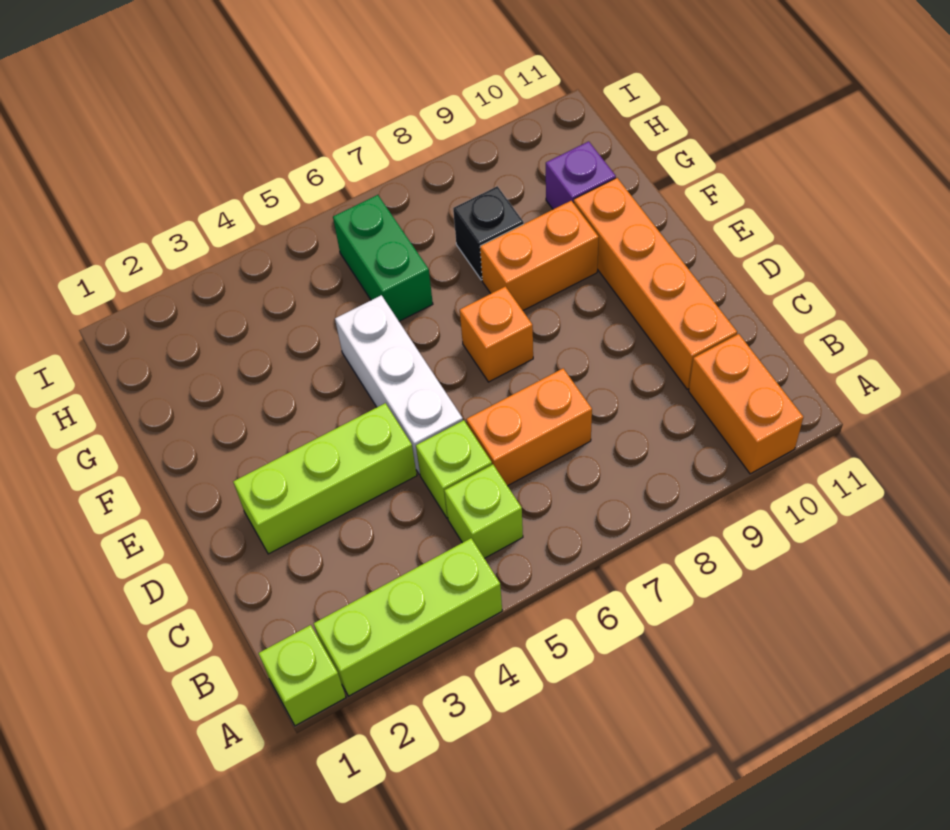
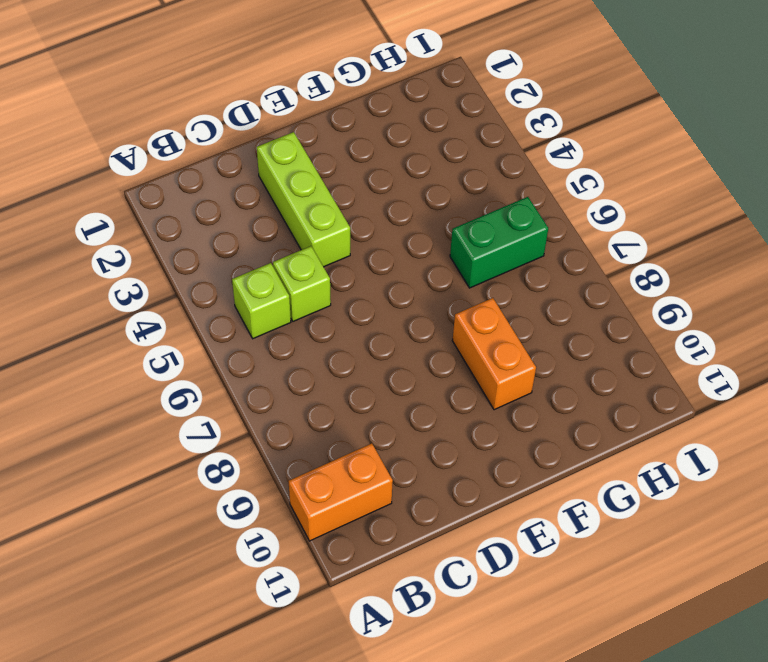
none -> lime brick A1 level 1
none -> lime brick A2:A4 level 1
none -> orange brick C6:C7 level 1

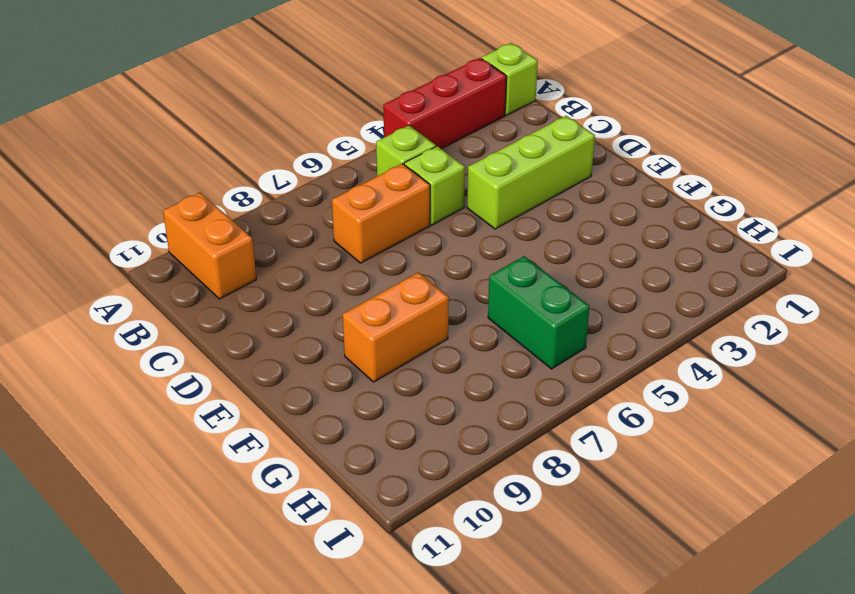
red brick A2:A4 level 1 -> lime brick A2:A4 level 1
none -> orange brick C10:F10 level 1
none -> white brick D5:F5 level 1
none -> orange brick E7 level 1

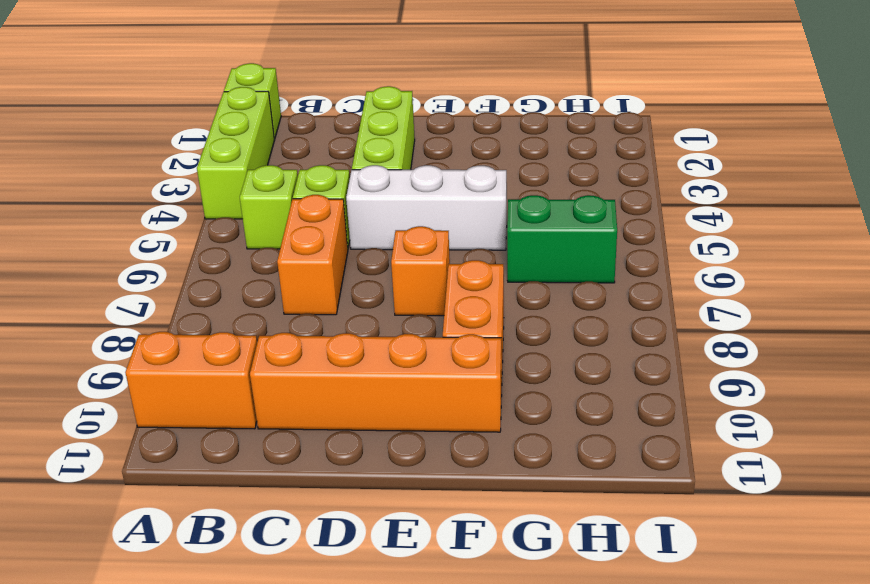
none -> black brick G8 level 1
none -> purple brick G10 level 1

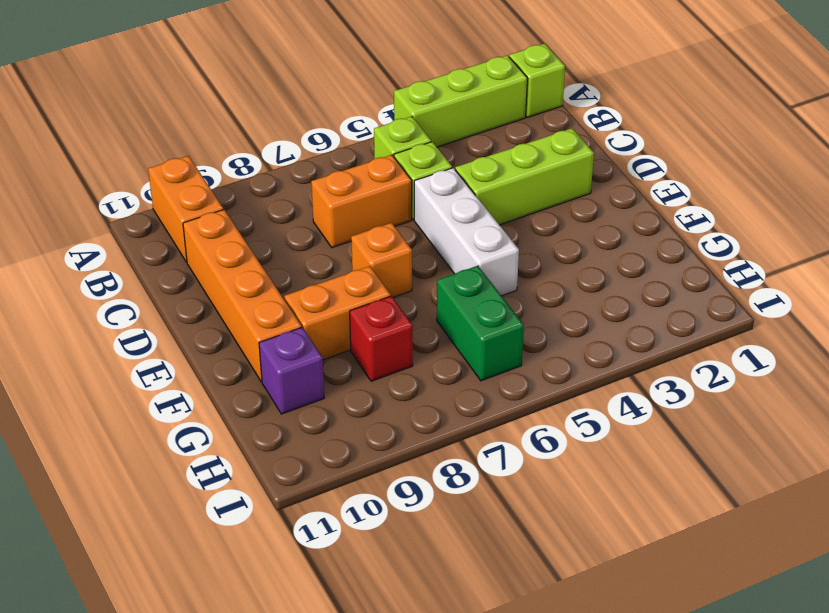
red brick G8 level 1 -> black brick G8 level 1

